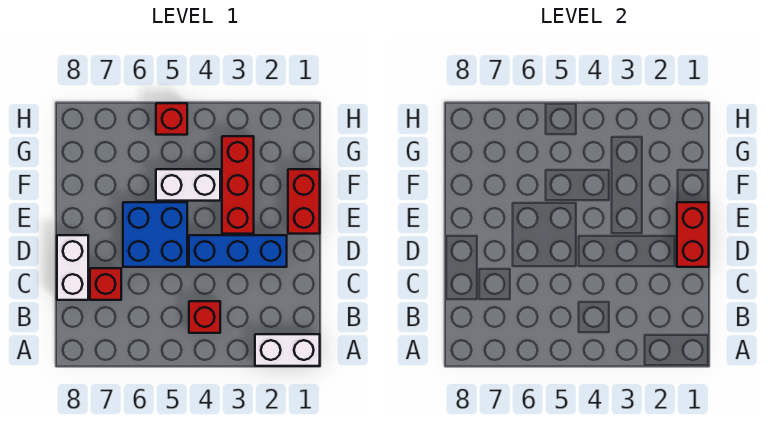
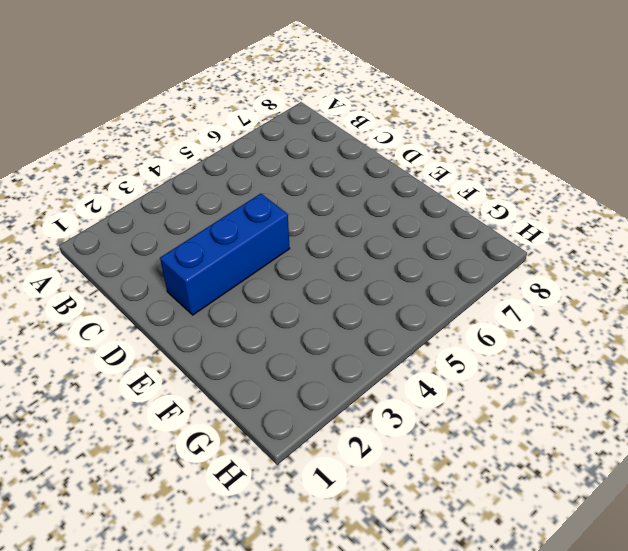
none -> white brick A1:A2 level 1
none -> red brick B4 level 1

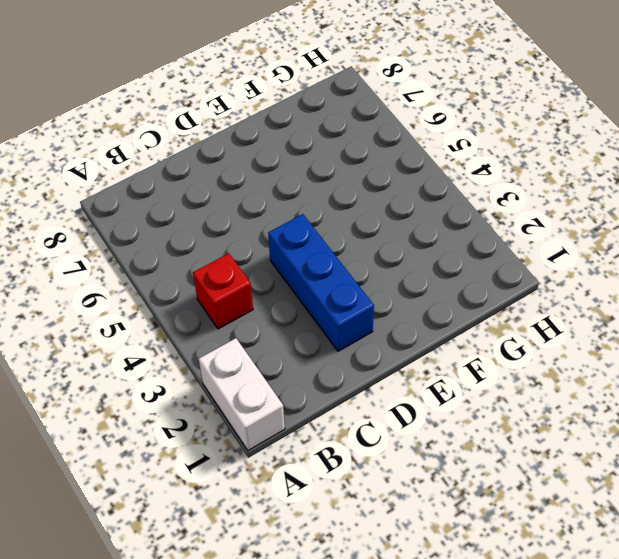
none -> red brick C7 level 1
none -> white brick C8:D8 level 1

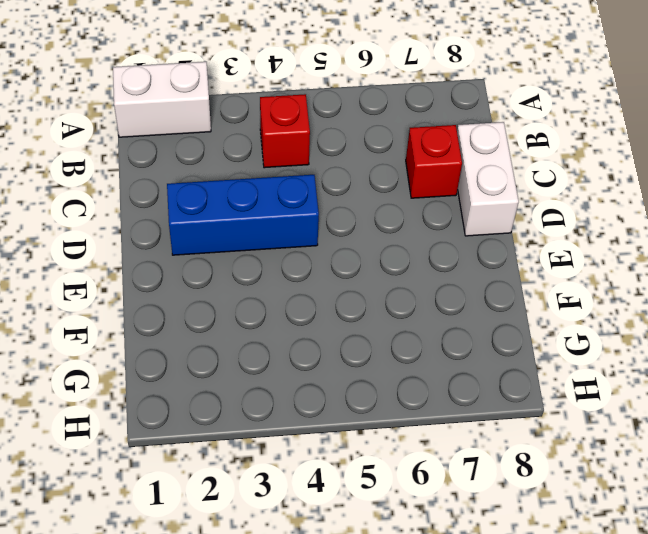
none -> blue brick D5:E6 level 1
none -> red brick E1:F1 level 1

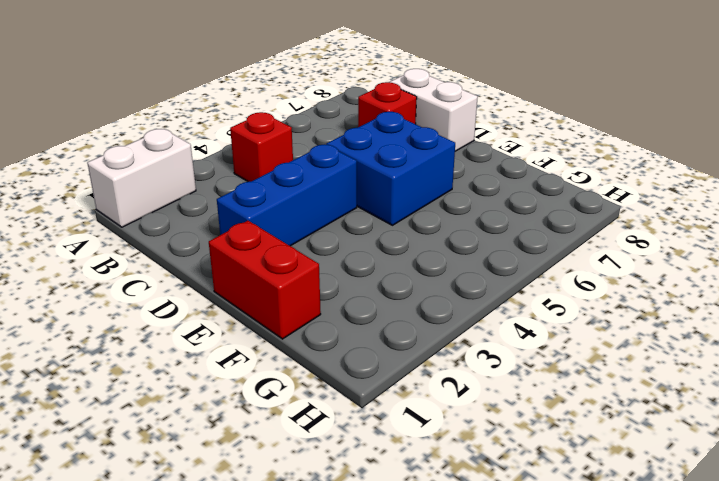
none -> red brick E3:G3 level 1
none -> white brick F4:F5 level 1

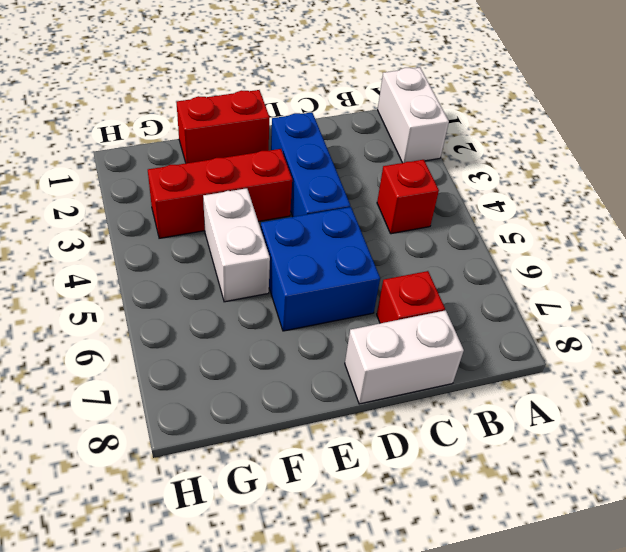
none -> red brick H5 level 1
none -> red brick D1:E1 level 2

